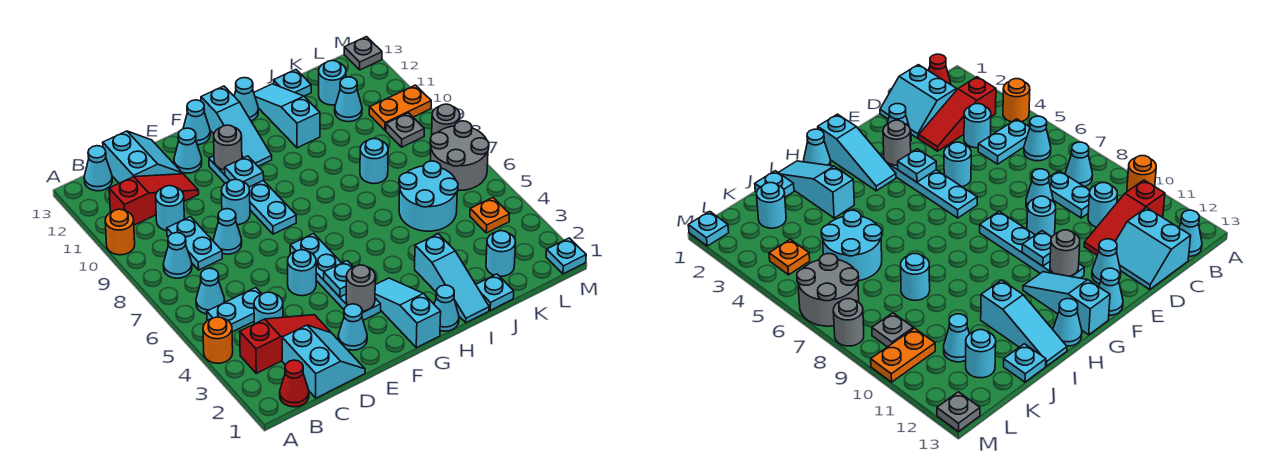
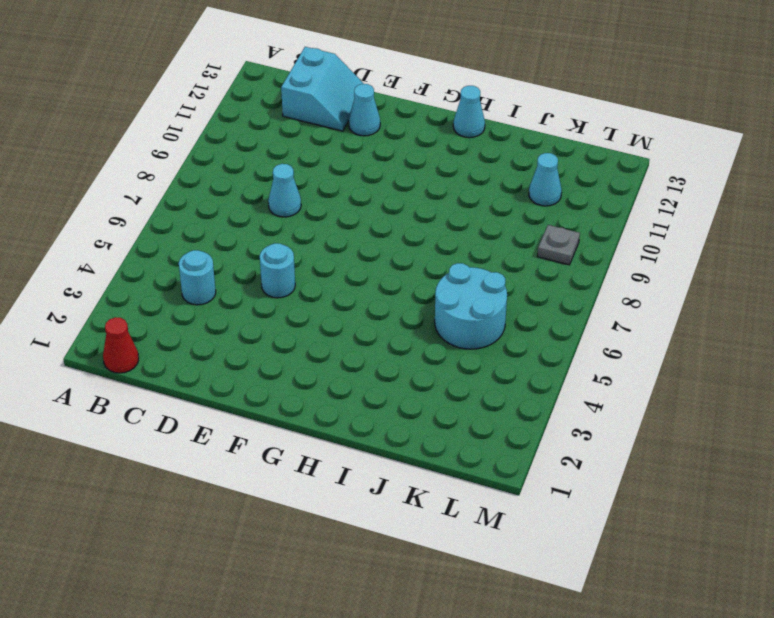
none -> orange round brick A4 level 1
none -> orange round brick A10 level 1
none -> red slope B3:D3 level 1 top B
none -> cyan plate B5:C5 level 1

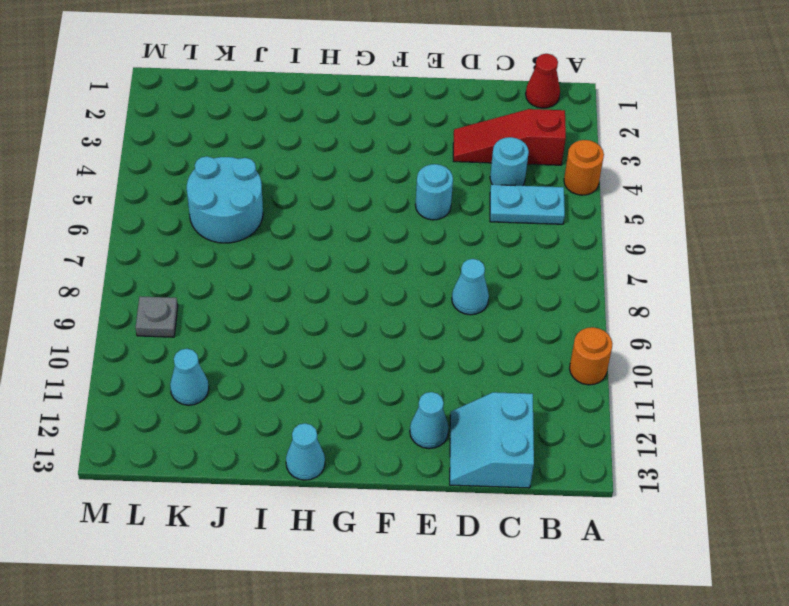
none -> cyan cone B6 level 1
none -> cyan cone B8 level 1
none -> red slope B11:D11 level 1 top B
none -> cyan cone B13 level 1

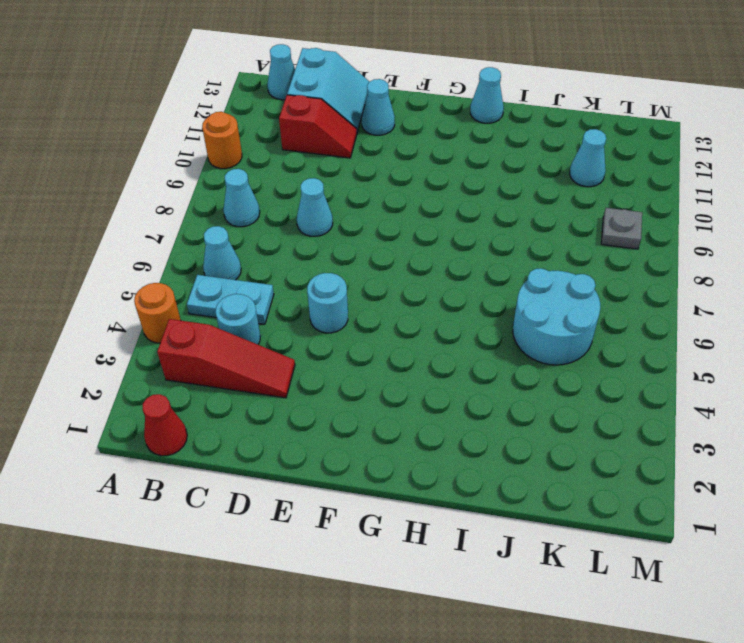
red slope C11:D11 level 1 top C -> red slope B11:D11 level 1 top B
none -> cyan slope C1:D2 level 1 top C
none -> cyan plate C8:C9 level 1
none -> cyan round brick C10 level 1
none -> cyan cone E2 level 1

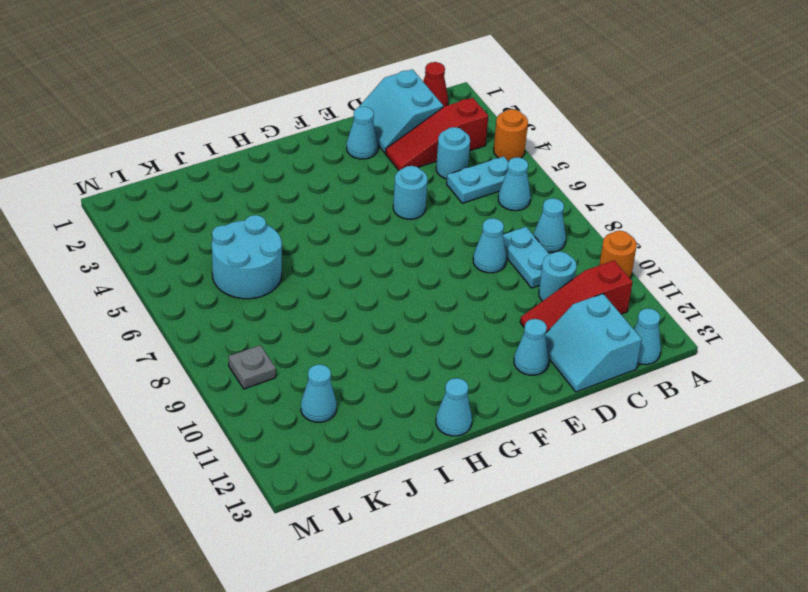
none -> cyan round brick E9 level 1
none -> cyan plate F3:F6 level 1
none -> cyan plate F8:F11 level 1
none -> cyan cone F13 level 1

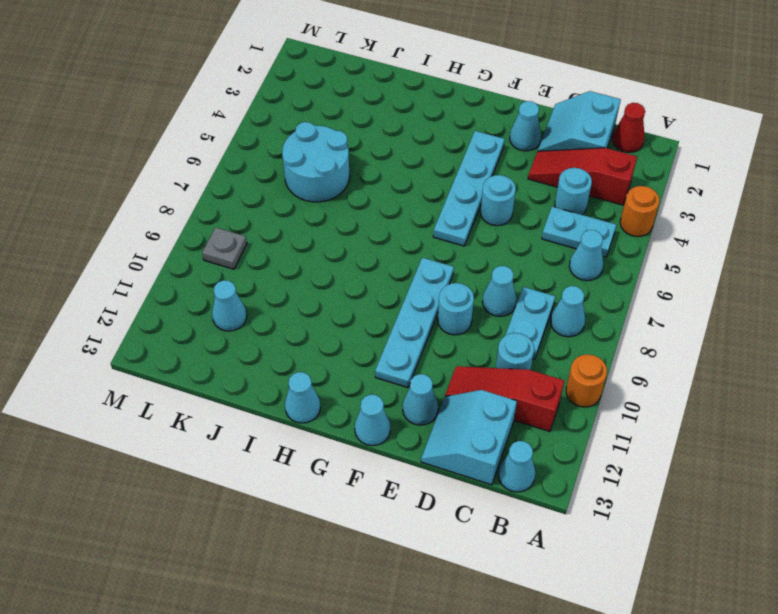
none -> cyan slope G1:G3 level 1 top 1
none -> cyan slope G11:G13 level 1 top 13
none -> cyan cone H1 level 1
none -> cyan slope I1:I3 level 1 top 3

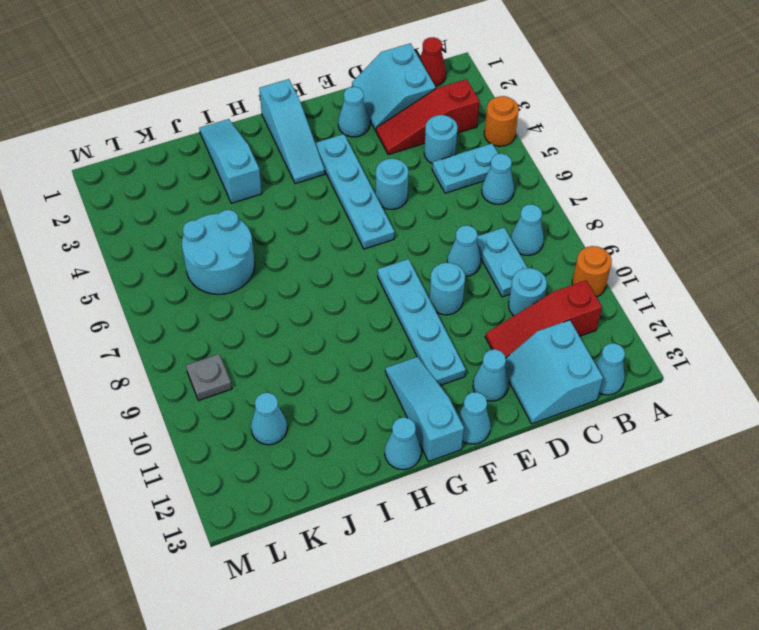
none -> cyan cone H1 level 1
none -> cyan slope I11:I13 level 1 top 11
none -> cyan plate J1 level 1
none -> cyan round brick J8 level 1

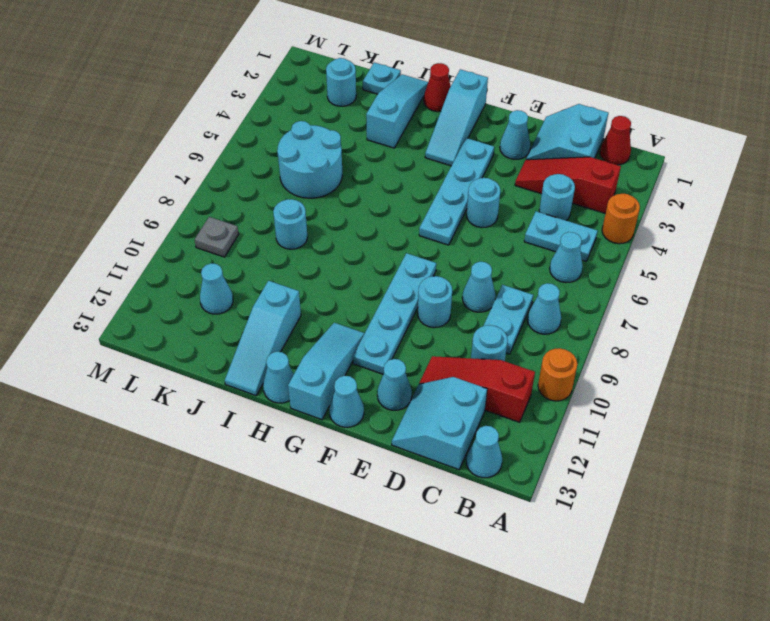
red cone H1 level 1 -> cyan cone H1 level 1
none -> cyan plate J13 level 1
none -> cyan round brick K12 level 1
none -> orange plate L4 level 1
none -> grey round brick L6:M7 level 1

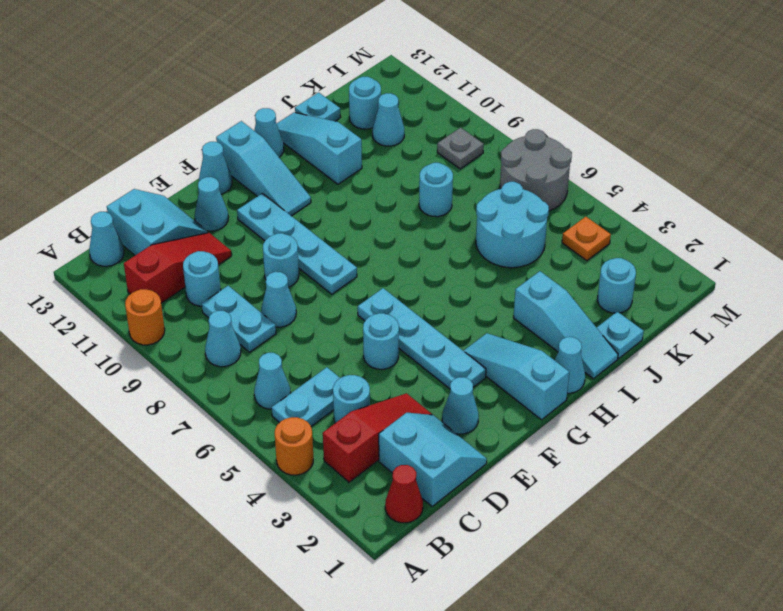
none -> orange plate L10:M10 level 1
none -> cyan plate M1 level 1
none -> grey round brick M8 level 1
none -> grey plate M13 level 1

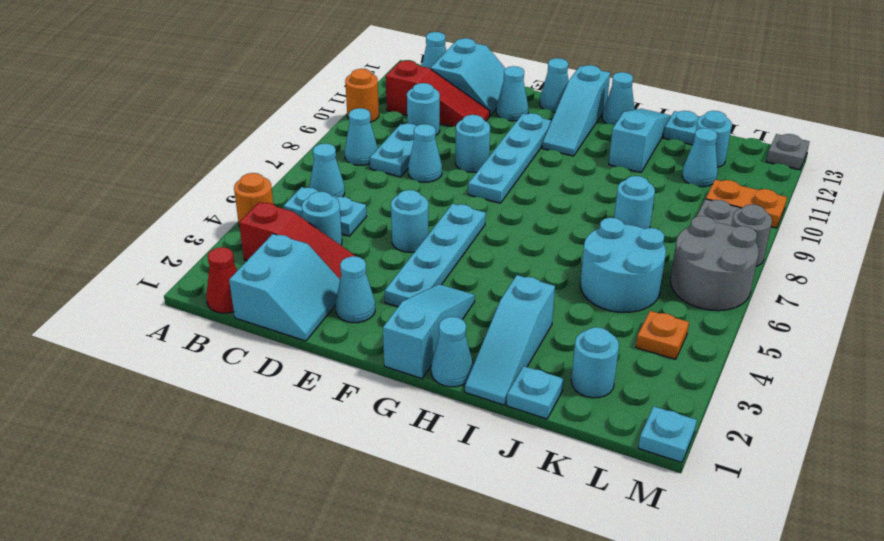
none -> grey round brick F3 level 2
none -> cyan plate F4 level 2
none -> cyan plate F10 level 2
none -> grey round brick F11 level 2

